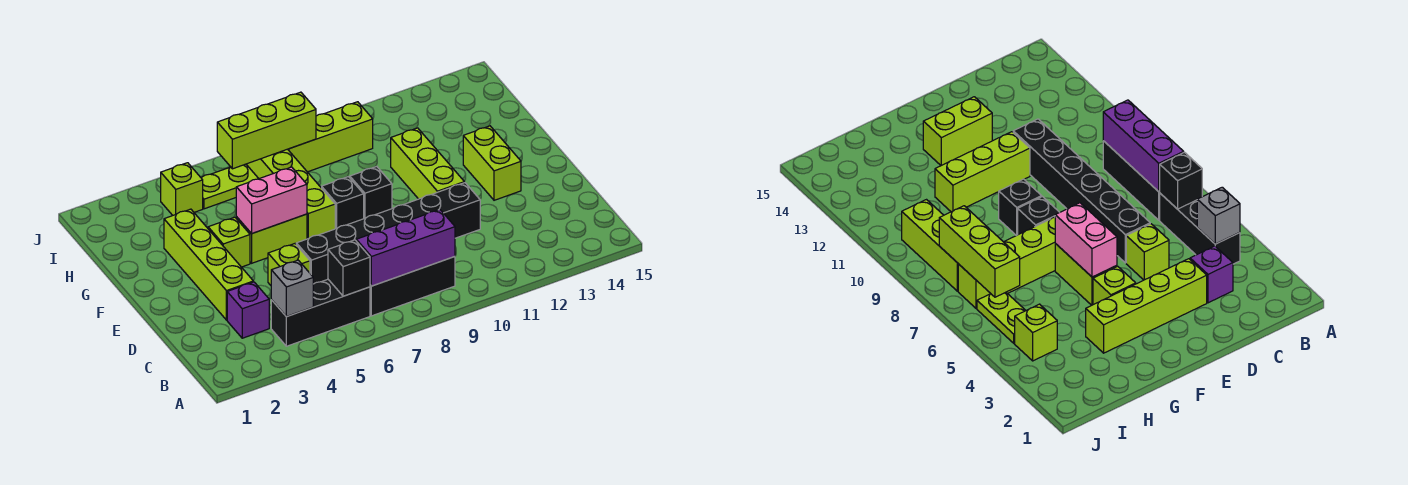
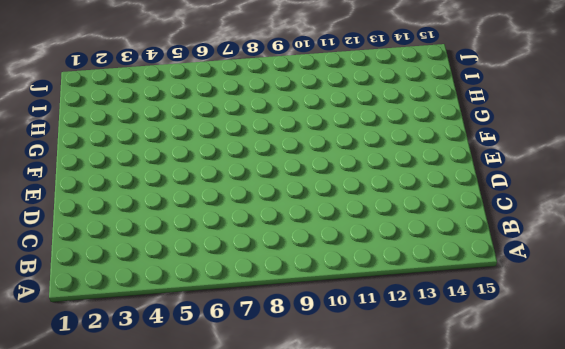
none -> black brick B4:B6 level 1
none -> black brick B7:B9 level 1
none -> purple brick C3 level 1

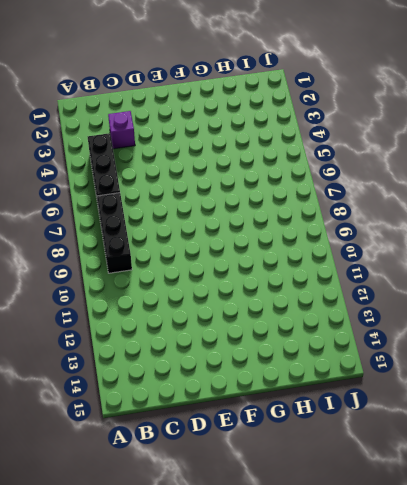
none -> lime brick D3:G3 level 1
none -> lime brick D5 level 1
none -> black brick D6:D11 level 1

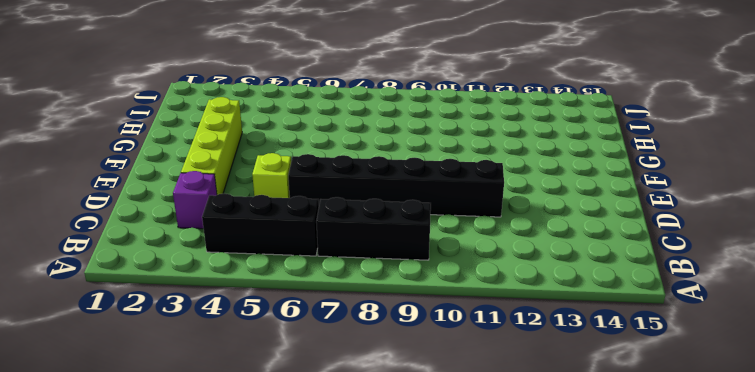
none -> lime brick E11:G11 level 1
none -> lime brick E13:F13 level 1
none -> lime brick F4 level 1

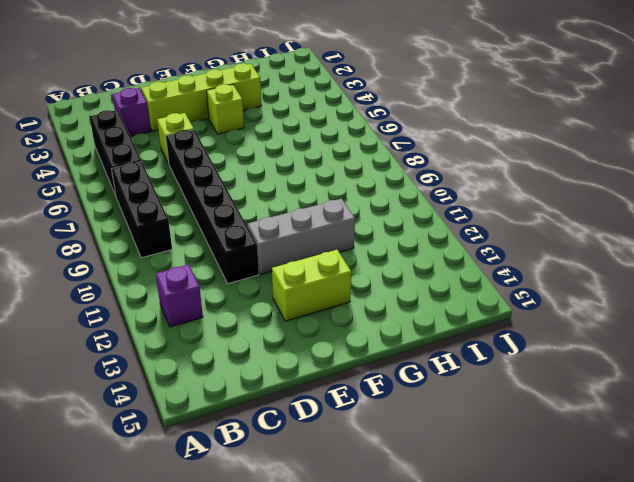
purple brick B12 level 1 -> none
grey brick E11:G11 level 1 -> lime brick E11:G11 level 1
none -> lime brick F5:F6 level 1
none -> lime brick F7:I7 level 1
none -> black brick F8 level 1

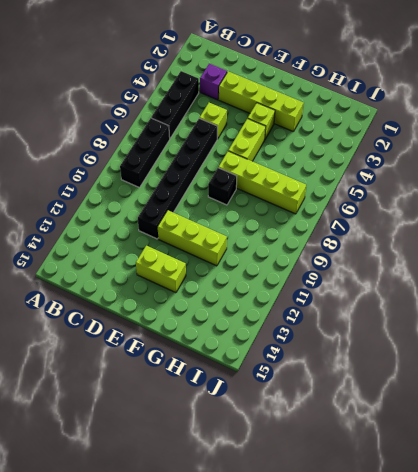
none -> black brick F9 level 1
none -> lime brick I4 level 1
none -> lime plate I5:I6 level 1

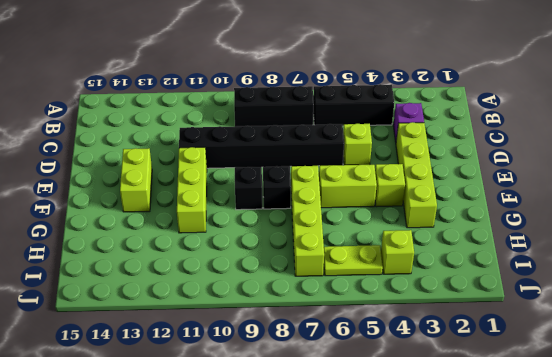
none -> lime brick I8:I10 level 1
none -> grey brick B4 level 2
none -> black brick B6 level 2

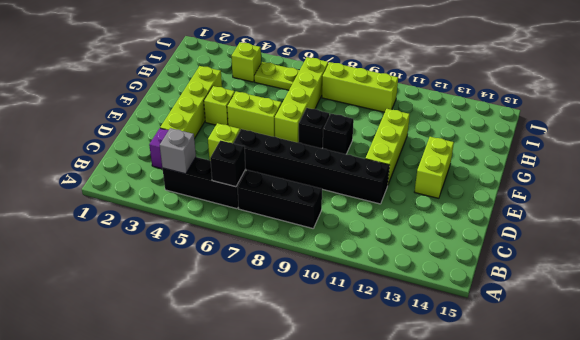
none -> purple brick B7:B9 level 2
none -> pink brick F5:F6 level 2
none -> lime brick I6:I8 level 2

